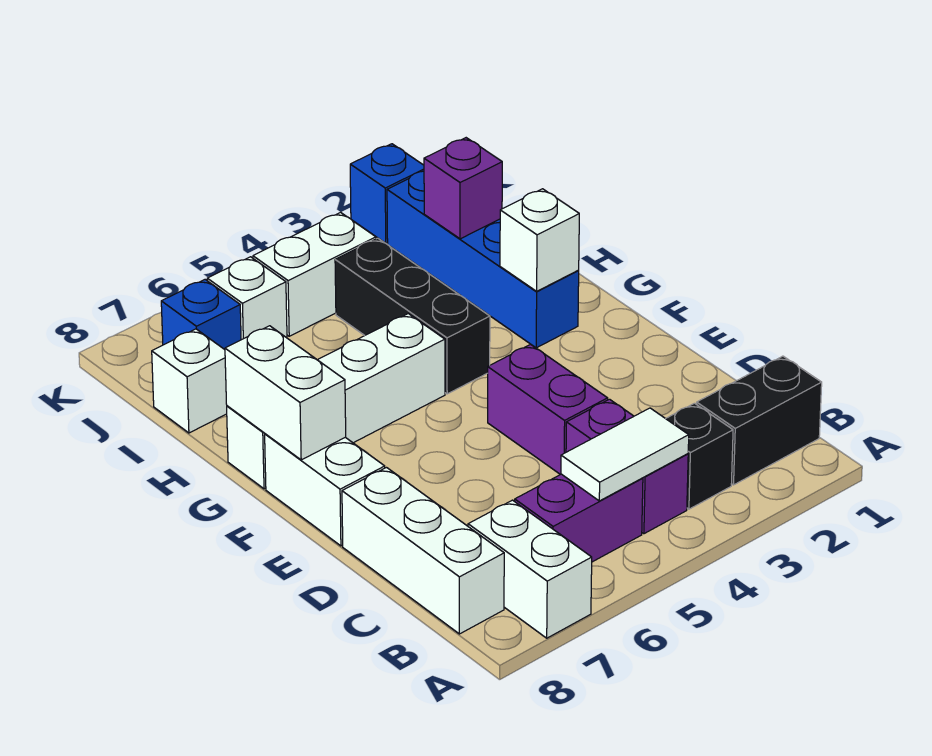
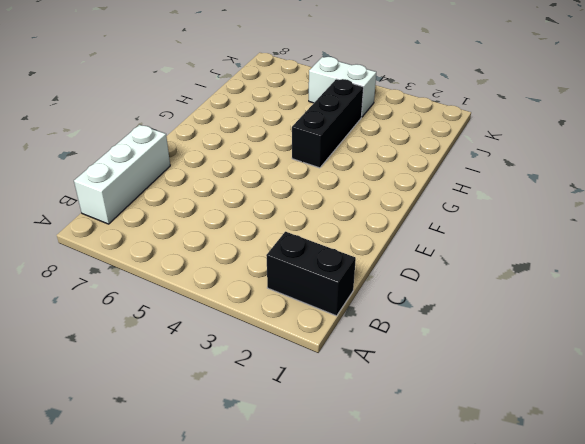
none -> white brick A7:B7 level 1
none -> black brick B3 level 1
none -> purple brick B4:C4 level 1

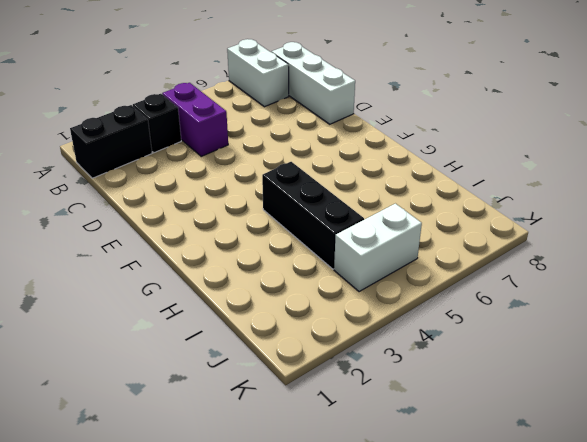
none -> purple brick B5:B6 level 1
none -> purple brick D4:E4 level 1
none -> white brick E8:F8 level 1

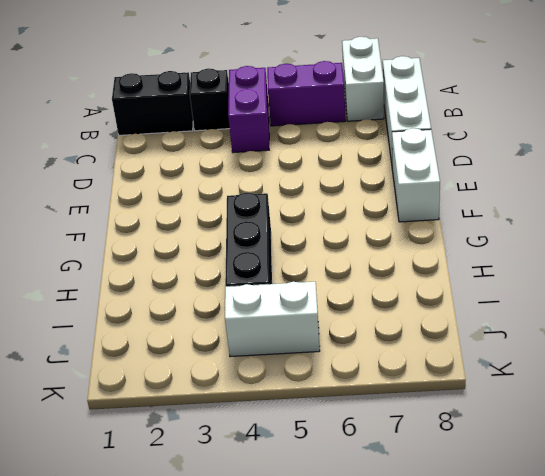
none -> purple brick D4:E4 level 1
none -> blue brick G2:J2 level 1
none -> white brick G5:G8 level 1

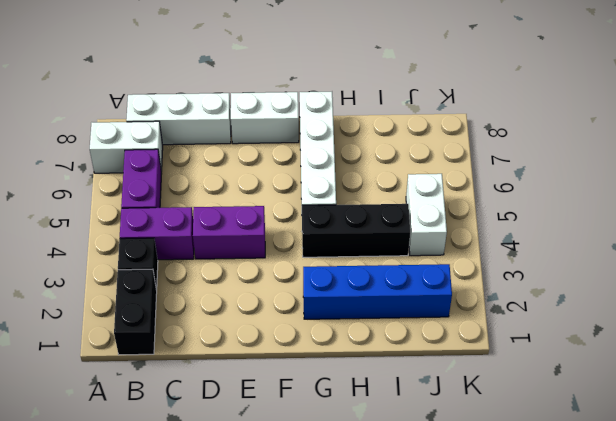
none -> white brick I8 level 1
none -> white brick J6 level 1
none -> blue brick J7 level 1

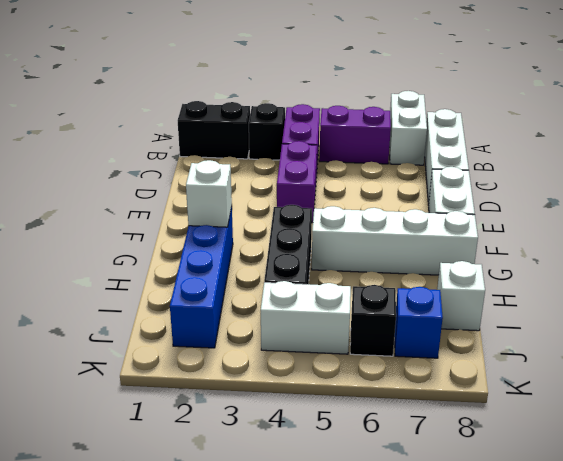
black brick J6 level 1 -> white brick J6 level 1
none -> blue brick K2 level 1
none -> white tile B4:B5 level 2
none -> white brick F8:G8 level 2

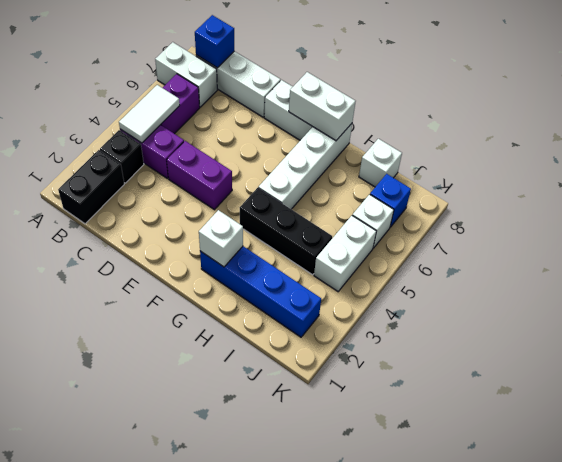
blue brick B8 level 2 -> blue brick K2 level 1
none -> purple brick I2 level 2

